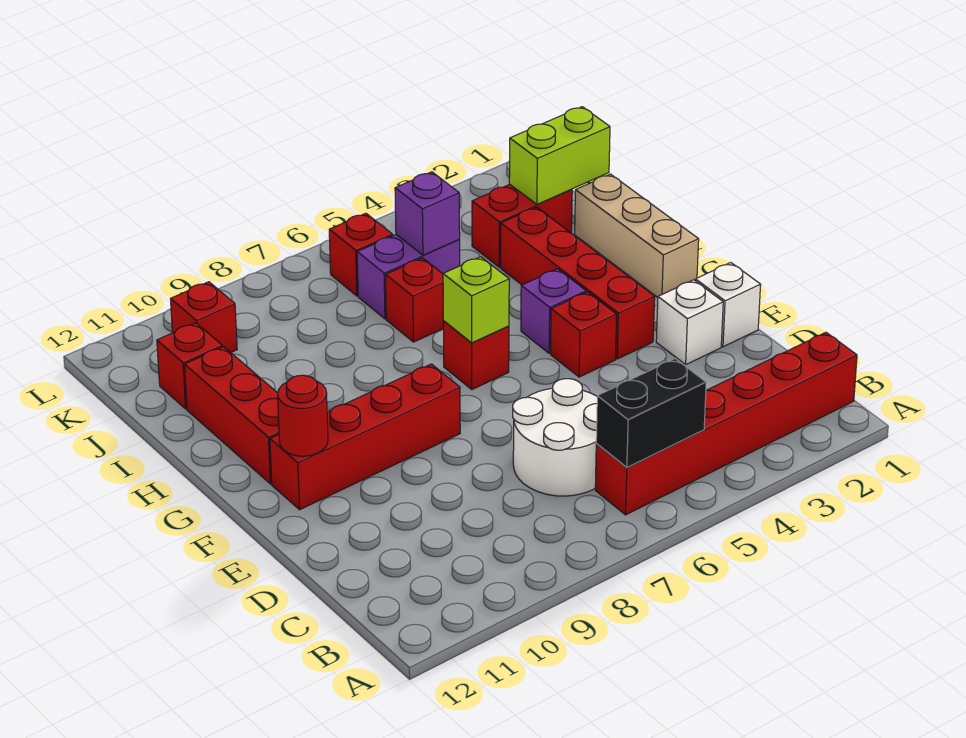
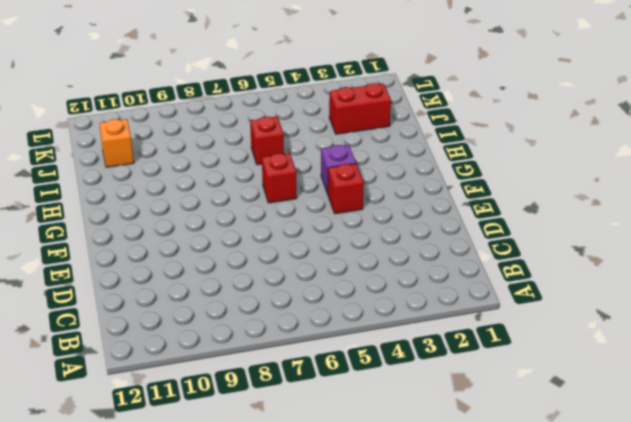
orange brick J11 level 1 -> red brick J11 level 1
none -> red brick B1:B6 level 1
none -> white round brick C6:D7 level 1
none -> white brick E1 level 1

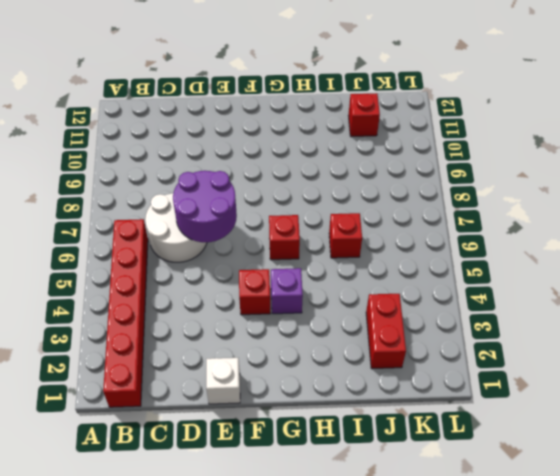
purple round brick D6:E7 level 2 -> none
none -> white brick E2 level 1
none -> red brick F3:I3 level 1
none -> red brick F8:F11 level 1

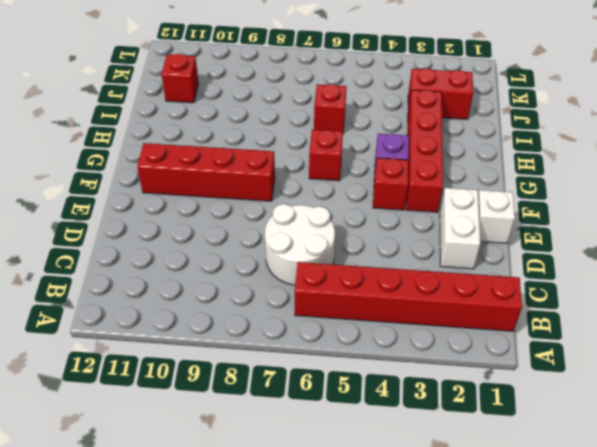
white brick D2:E2 level 1 -> white brick E2 level 1
none -> tan brick G1:I1 level 1
none -> red brick G11:I11 level 1
none -> purple brick J5:J6 level 1

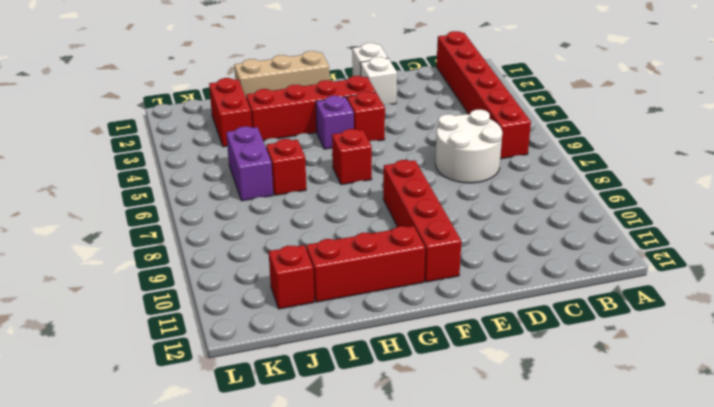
none -> red brick K6 level 1
none -> red brick K10 level 1
none -> black brick B5:B6 level 2

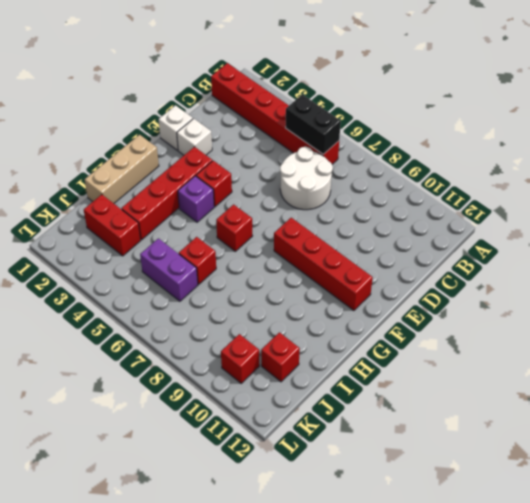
none -> red brick G11:I11 level 1
none -> red brick K6 level 1
none -> red round brick F11 level 2

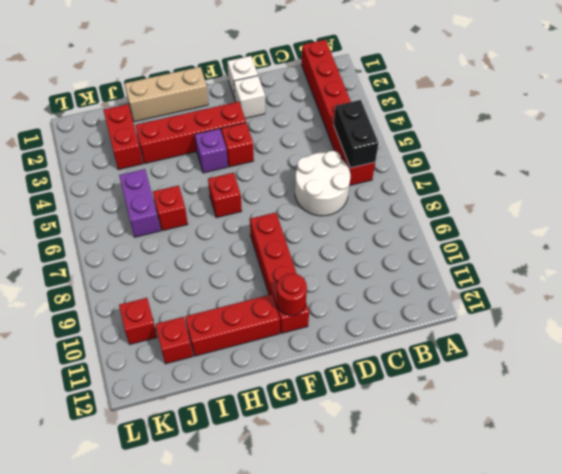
none -> red brick K6 level 1
none -> lime brick G6 level 2
none -> lime brick J1:J2 level 2

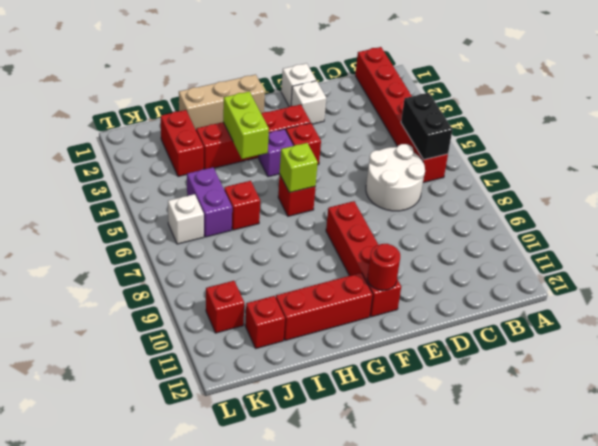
lime brick H3:H4 level 2 -> lime brick J1:J2 level 2
white brick K6 level 1 -> red brick K6 level 1
none -> purple brick J5 level 2

